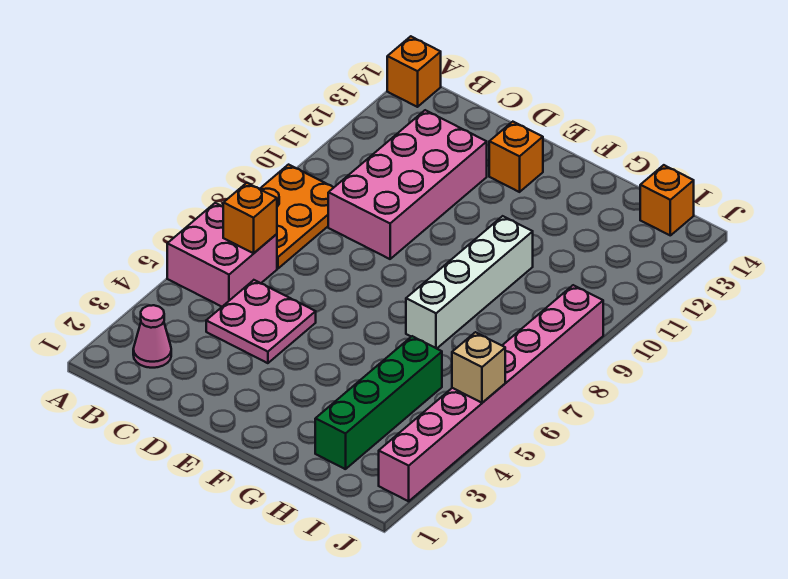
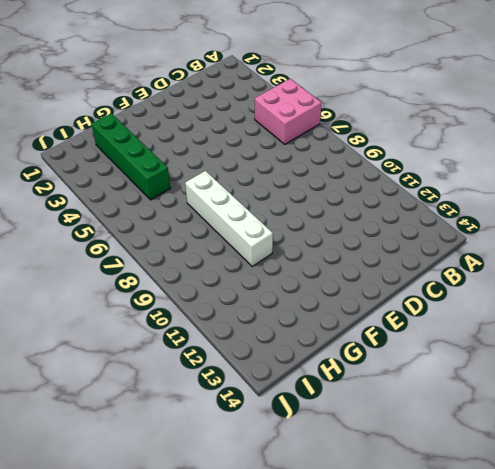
none -> orange plate A7:B9 level 1
none -> orange brick A14 level 1
none -> pink cone B2 level 1

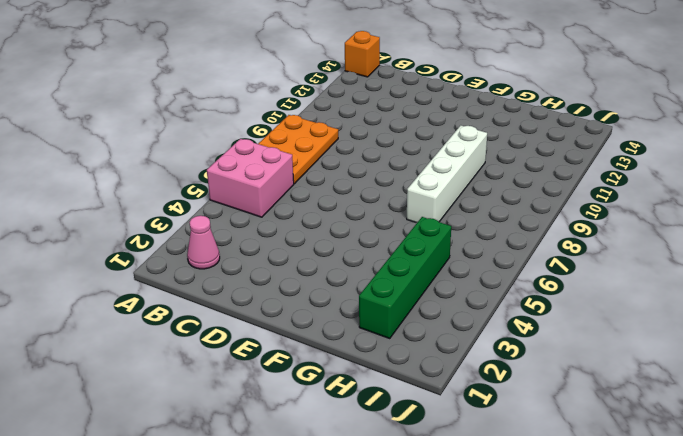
none -> pink plate C4:D5 level 1
none -> pink brick C9:D12 level 1
none -> orange brick E13 level 1

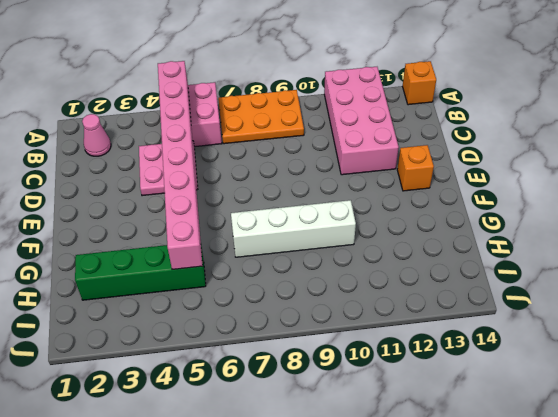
pink brick A5:H5 level 2 -> pink brick J2:J9 level 1
pink brick A11:D12 level 1 -> pink brick C9:D12 level 1
none -> orange brick I14 level 1
none -> orange brick B6 level 2
none -> tan brick J5 level 2

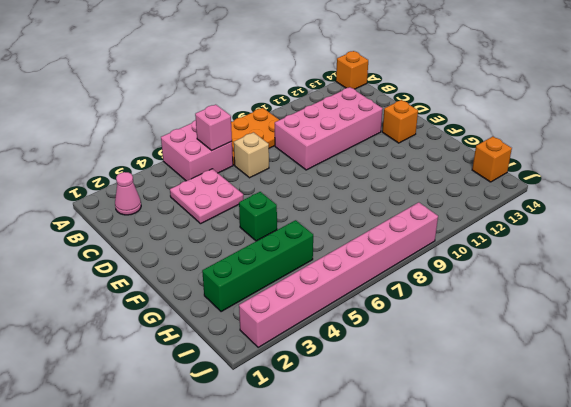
pink brick B6 level 2 -> orange brick B6 level 2
tan brick C7 level 1 -> tan brick J5 level 2
green brick F5 level 1 -> none
none -> white brick G7:G10 level 1

